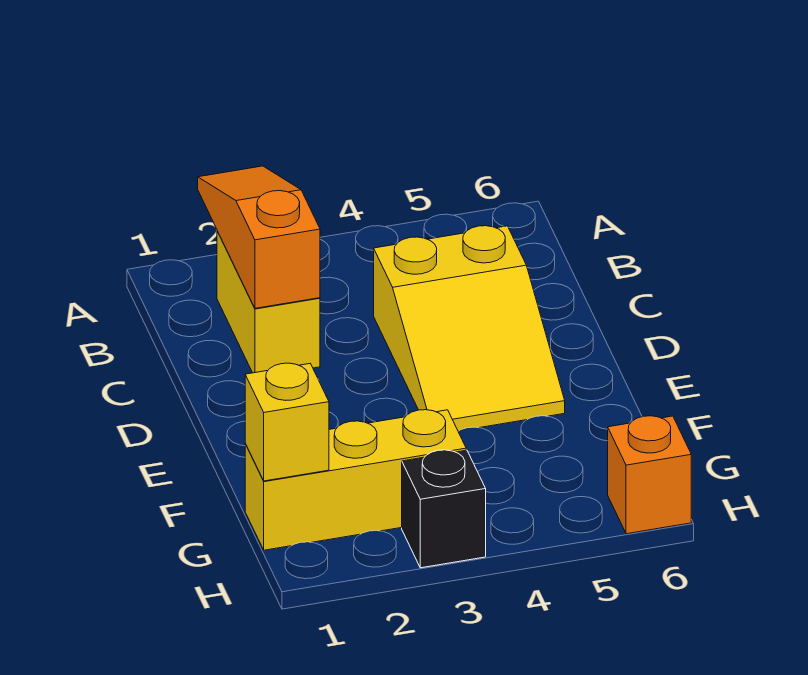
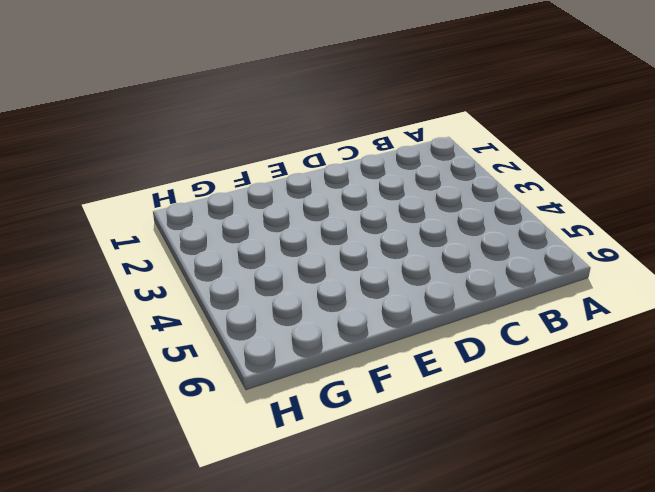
none -> yellow brick B2:C2 level 1
none -> yellow slope C4:E5 level 1 top C

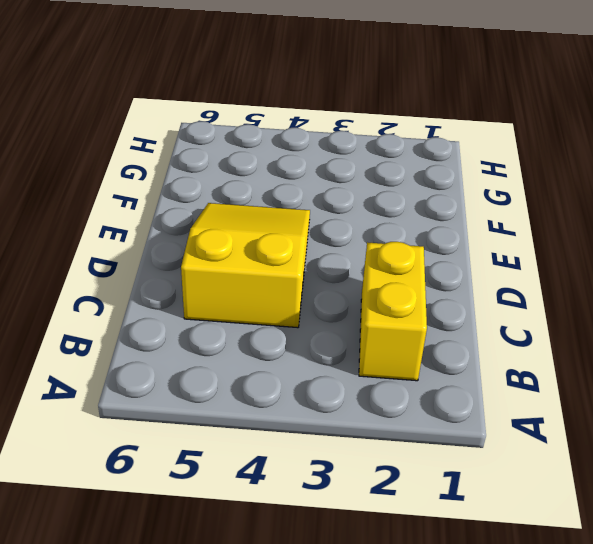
none -> yellow brick G1:G3 level 1
none -> black brick H3 level 1

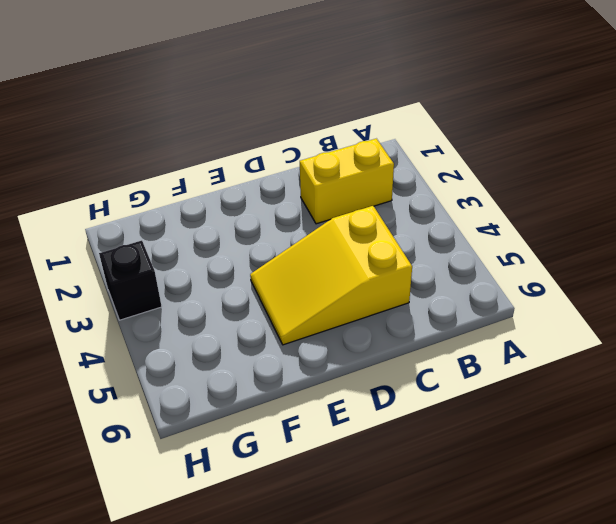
none -> yellow brick G1:G3 level 1
none -> orange brick H6 level 1

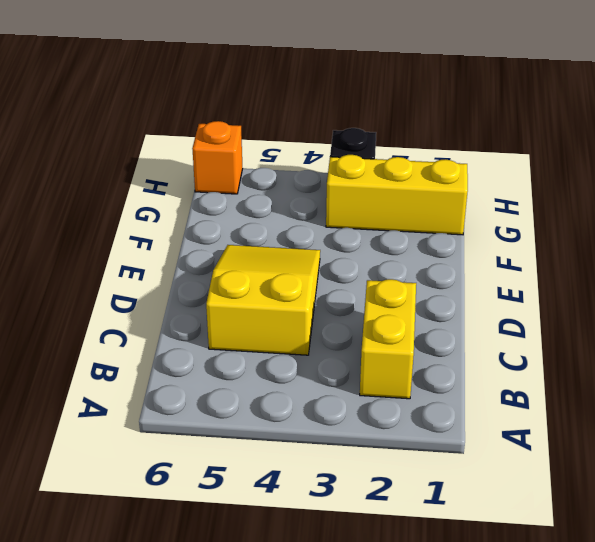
none -> orange slope A2:C2 level 2 top C
none -> yellow brick G1 level 2

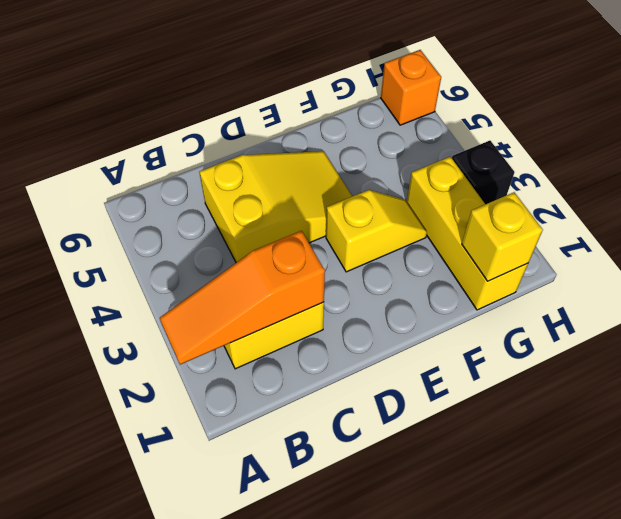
yellow slope E3:F3 level 1 top E -> none

